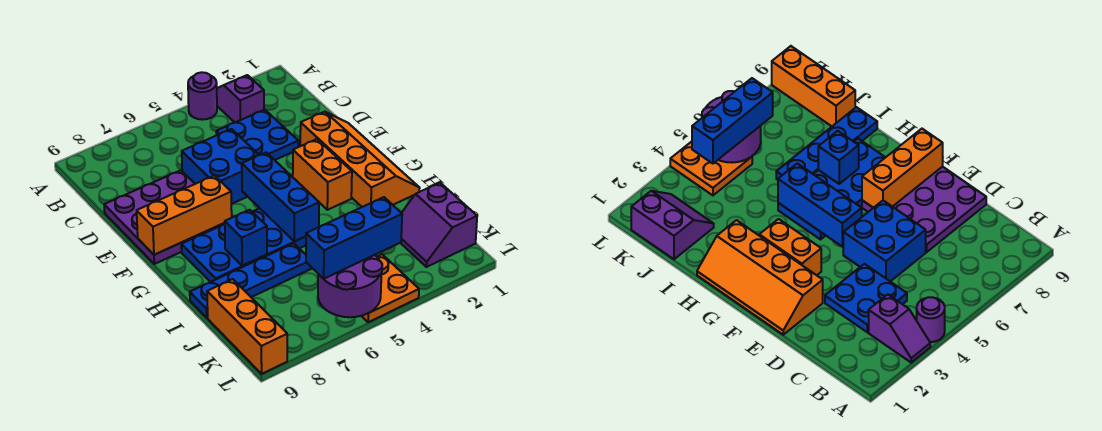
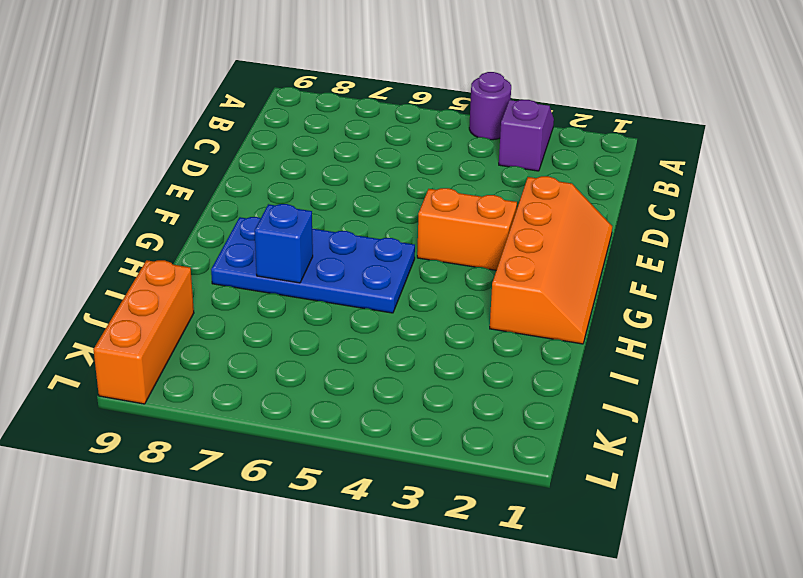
orange brick F3:F4 level 1 -> orange brick F3:G3 level 1
none -> blue plate C3:D4 level 1
none -> blue brick D5:E6 level 1
none -> purple plate D7:F9 level 1

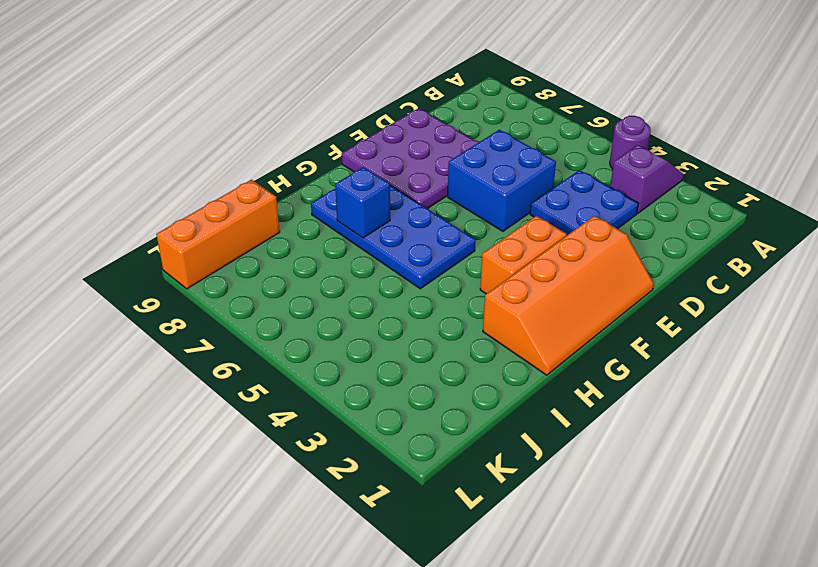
none -> blue plate I6:I9 level 1
none -> purple slope J1:K2 level 1 top 1
none -> orange plate K4:L5 level 1

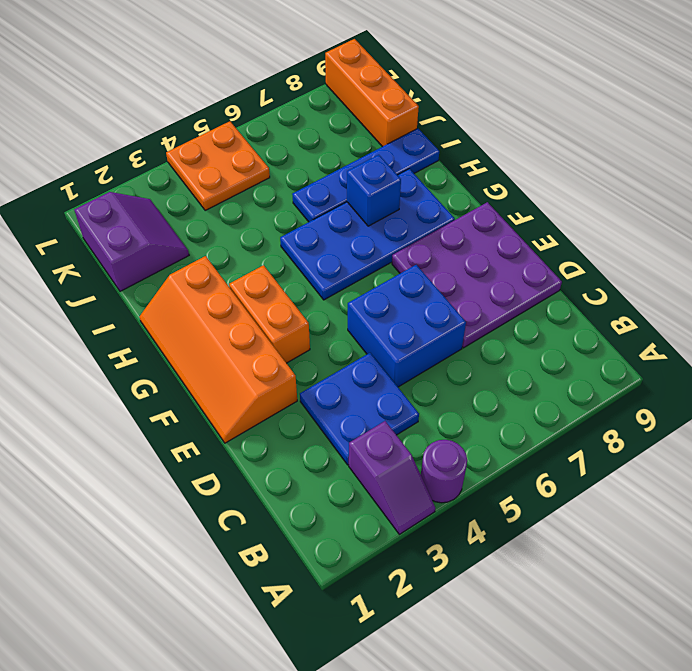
none -> blue brick F5:H5 level 2
none -> orange brick F7:F9 level 2
none -> purple round brick K5:L6 level 2

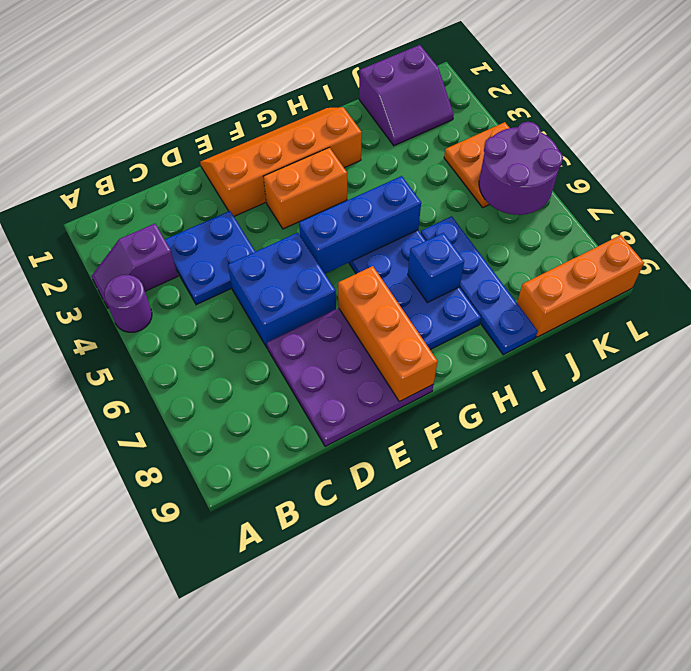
none -> blue brick K4:K6 level 3

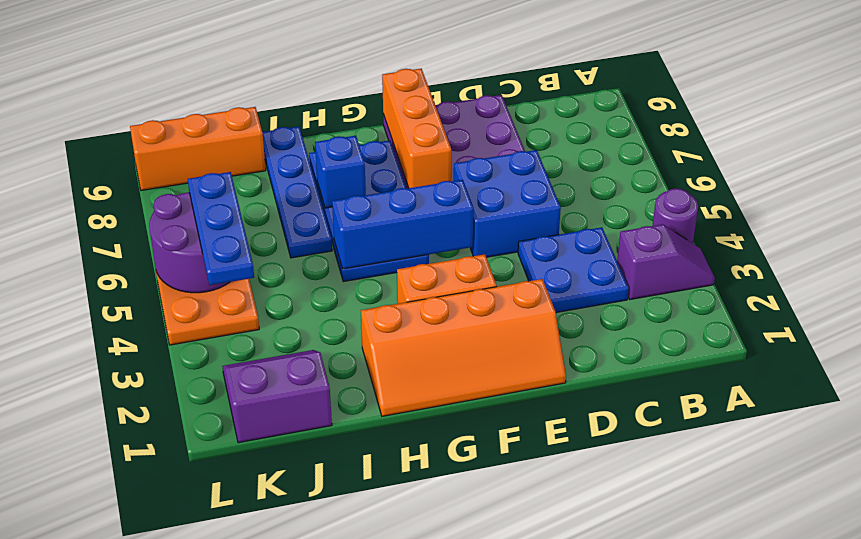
blue plate K4:K6 level 3 -> blue brick K4:K6 level 3

